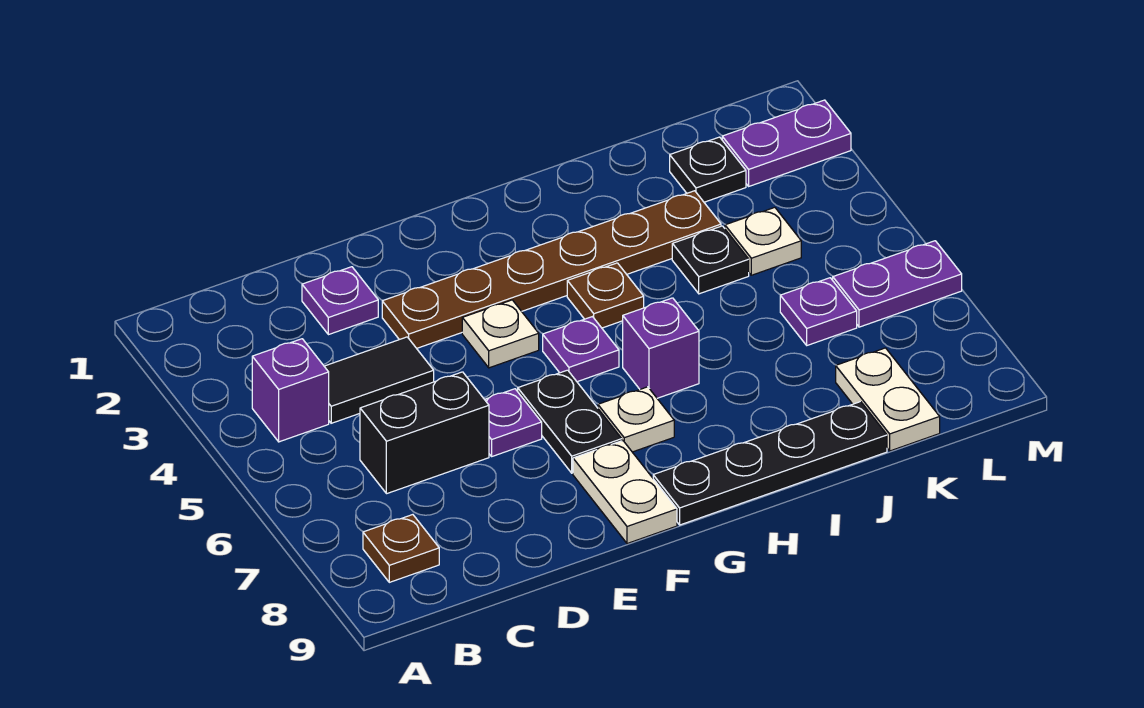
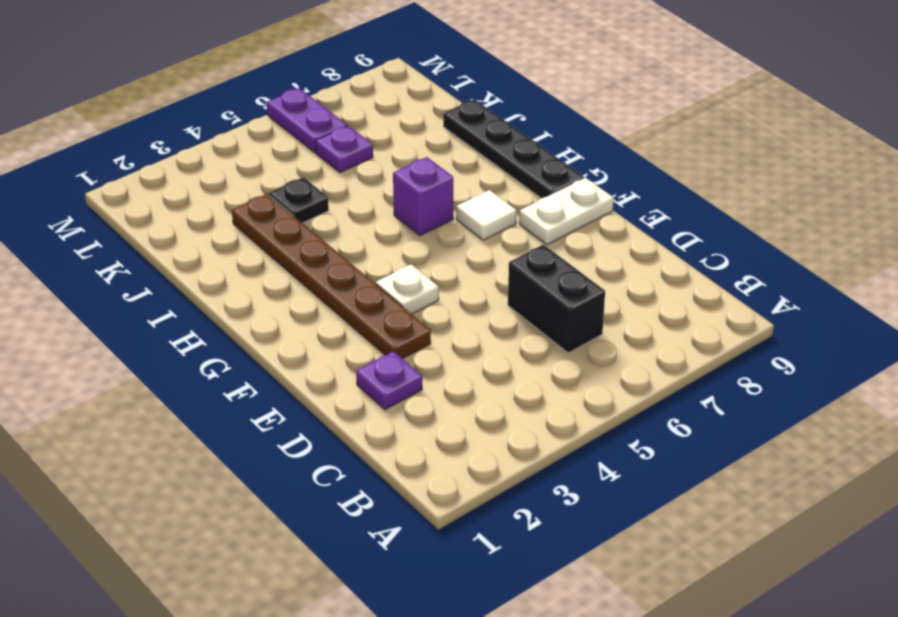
white tile G7 level 1 -> white plate G7 level 1
none -> purple brick B4 level 1
none -> brown plate B8 level 1
none -> black tile C4:D4 level 1

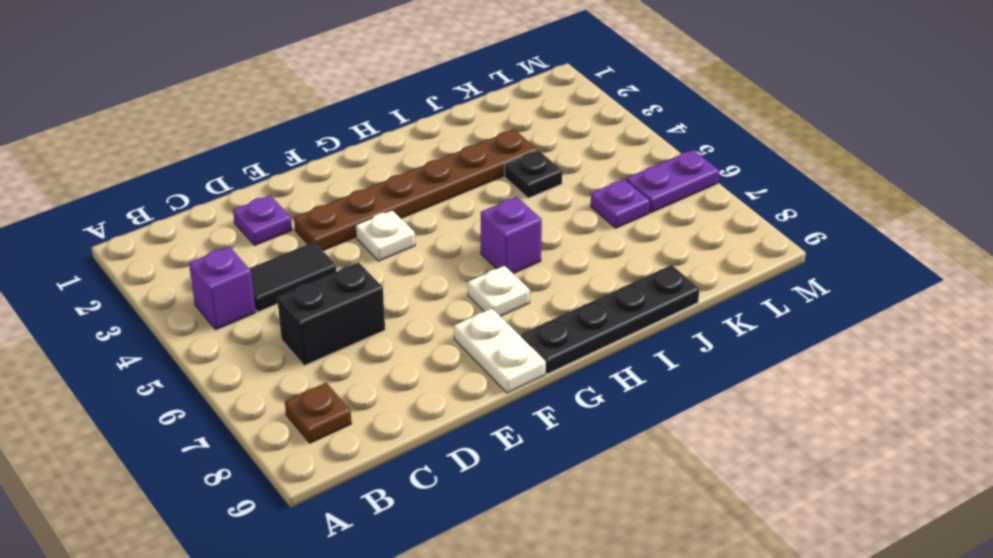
none -> purple plate E6 level 1
none -> black plate F6:F7 level 1
none -> purple plate G5 level 1

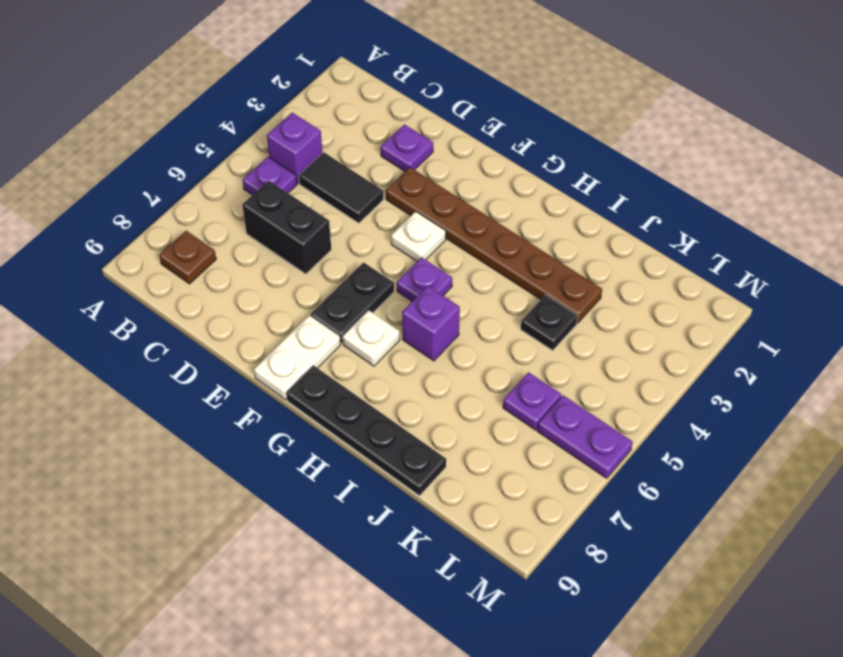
purple plate B5 level 1 -> purple plate E6 level 1
none -> brown plate H4 level 1
none -> black plate K2 level 1
none -> white plate K4 level 1

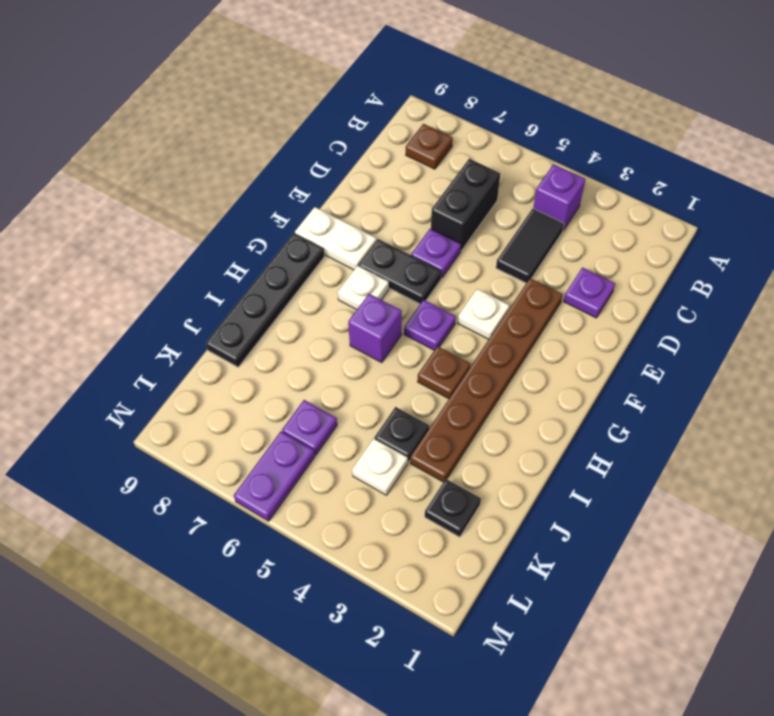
none -> white plate K8:K9 level 1
none -> purple plate L2:M2 level 1

